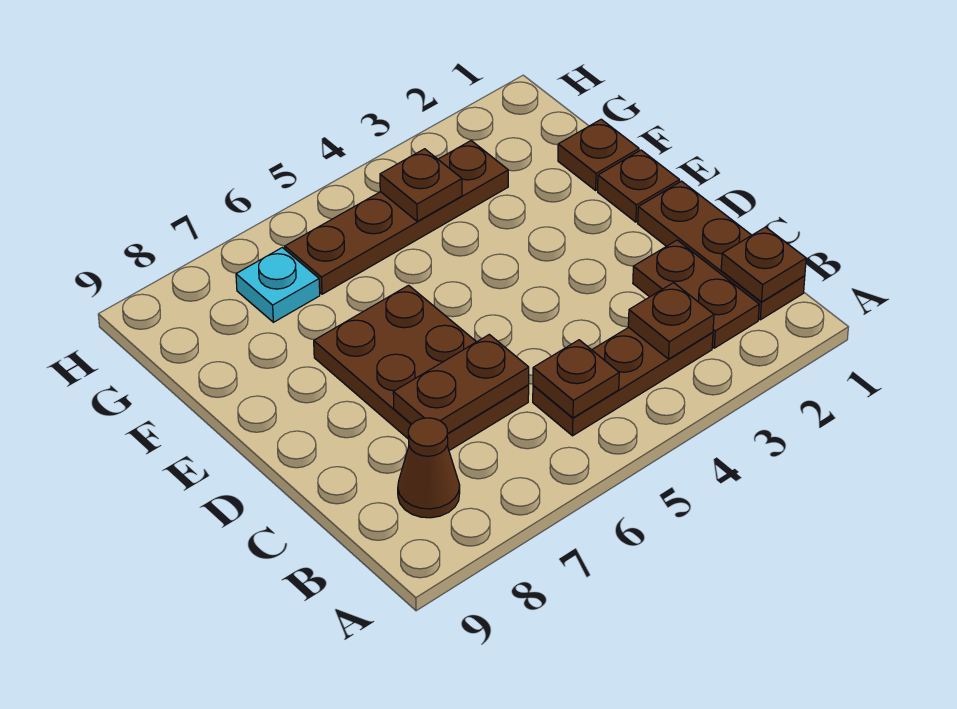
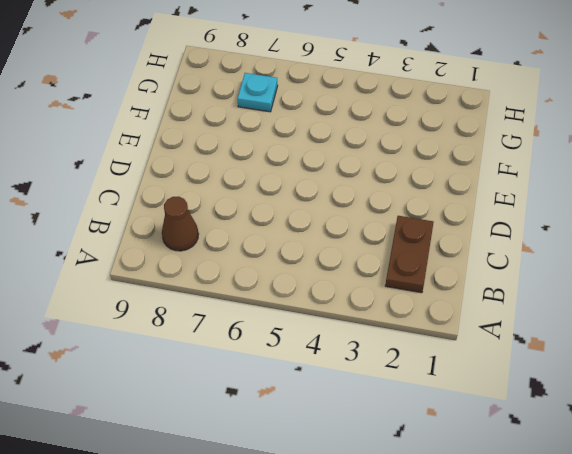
none -> brown plate B1:D1 level 1
none -> brown plate B3:B5 level 1
none -> brown plate C6:E7 level 1

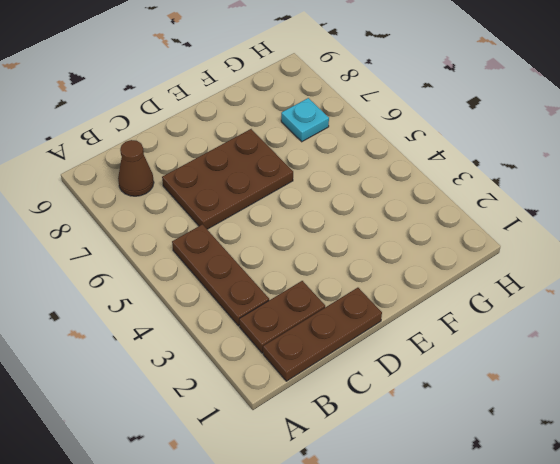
none -> brown plate E1 level 1
none -> brown plate F1 level 1
none -> brown plate G3:G6 level 1

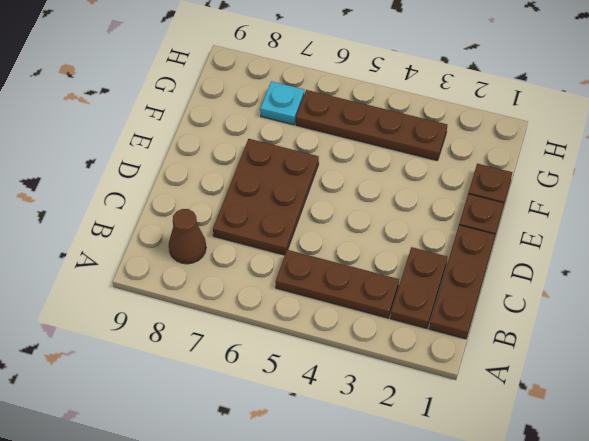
none -> brown plate B1 level 2
none -> brown plate B3 level 2
none -> brown plate B5 level 2

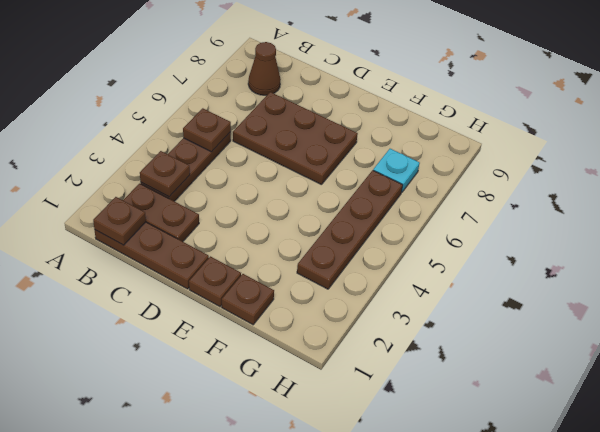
none -> brown plate C6:C7 level 2
none -> brown plate G4 level 2

